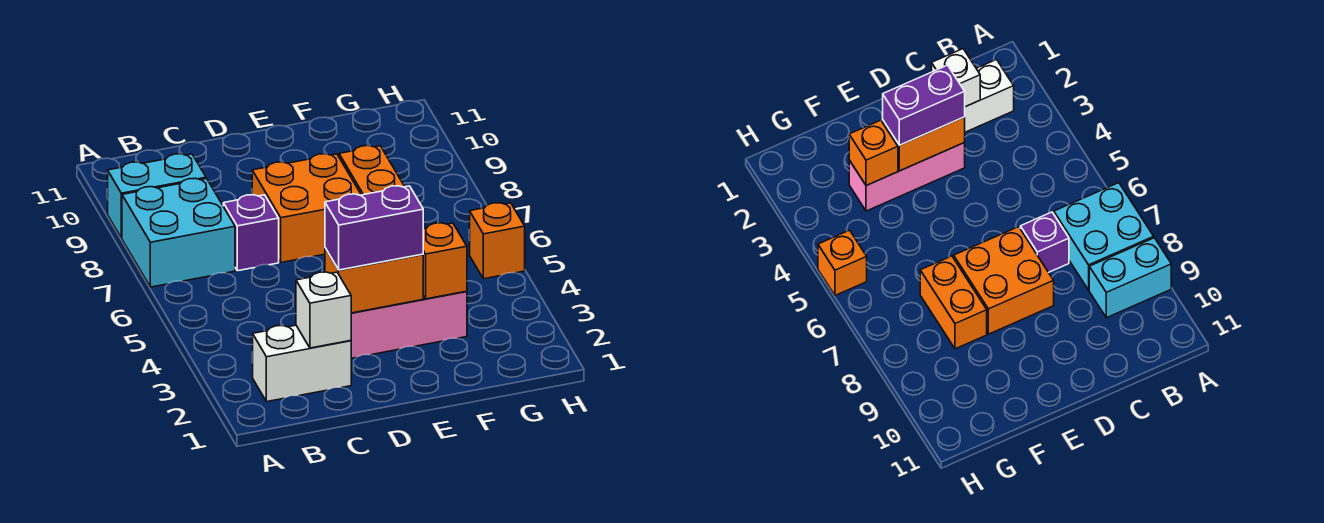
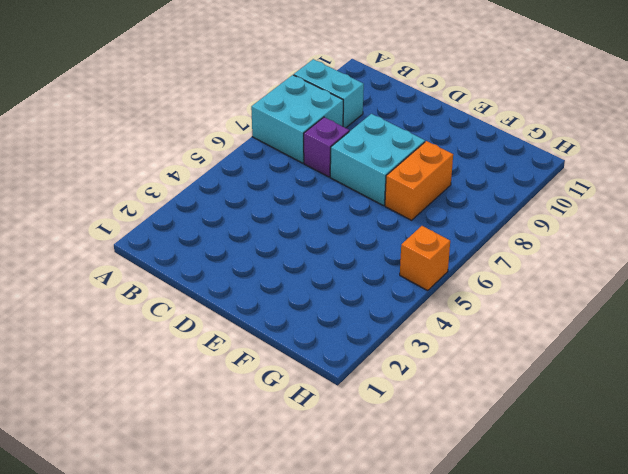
cyan brick D7:E8 level 1 -> orange brick D7:E8 level 1
none -> white brick B2:C2 level 1
none -> pink brick D3:F3 level 1
none -> white brick C2 level 2

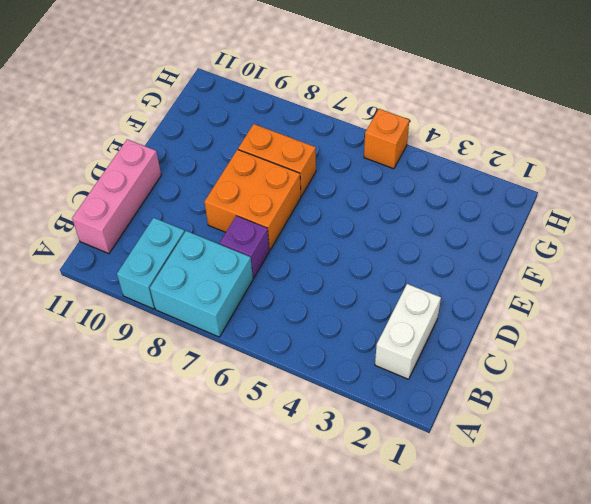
pink brick B11:D11 level 1 -> pink brick D3:F3 level 1
none -> white brick C2 level 2
none -> orange brick D3:E3 level 2
none -> orange brick F3 level 2

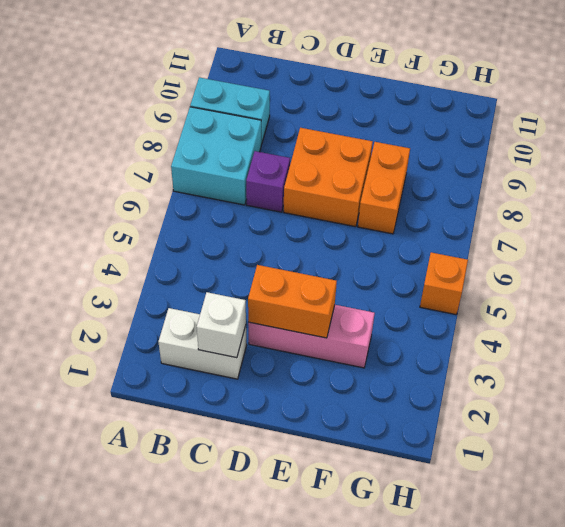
none -> orange brick F3 level 2
none -> purple brick D3:E3 level 3

